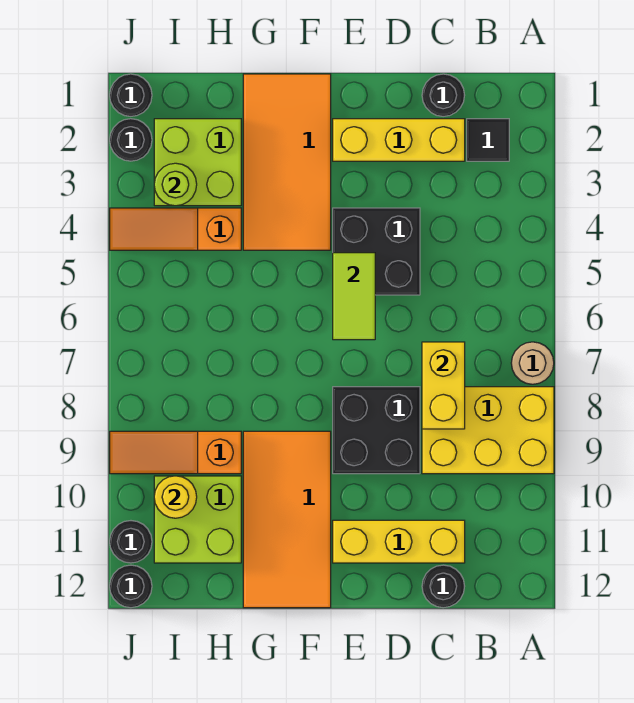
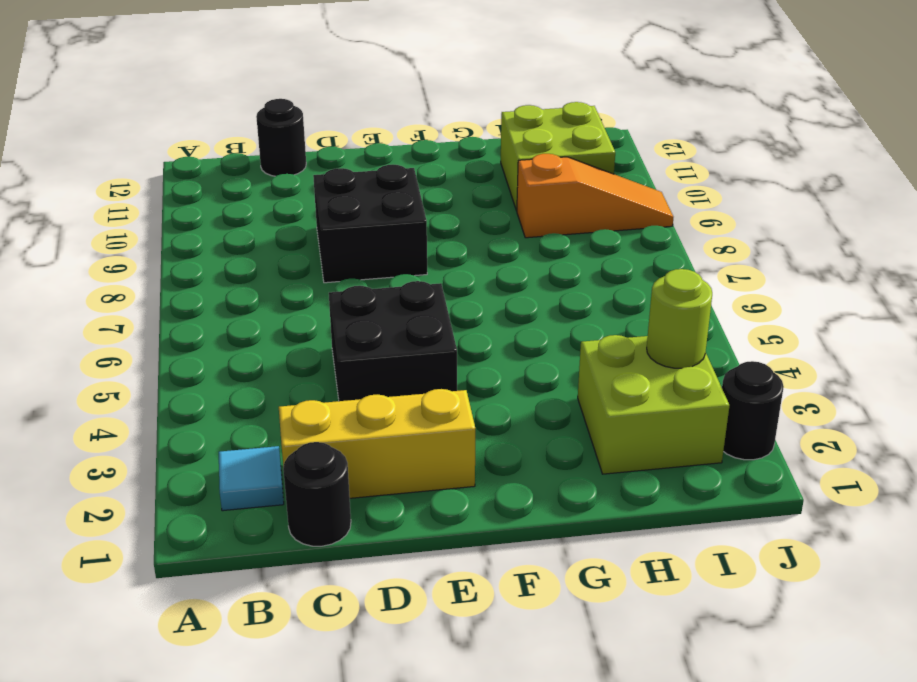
cyan tile B2 level 1 -> black tile B2 level 1
none -> tan round brick A7 level 1
none -> yellow brick A8:C9 level 1
none -> yellow brick C11:E11 level 1

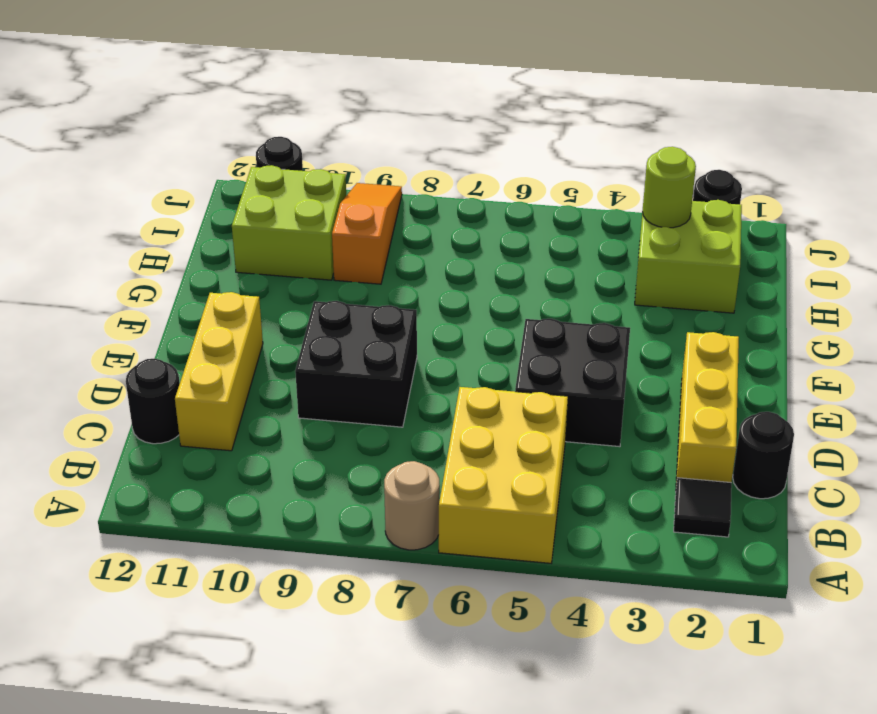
yellow brick A5:C6 level 1 -> yellow brick A8:C9 level 1
none -> orange tile F1:G4 level 1
none -> orange tile F9:G12 level 1
none -> orange slope H4:J4 level 1 top H

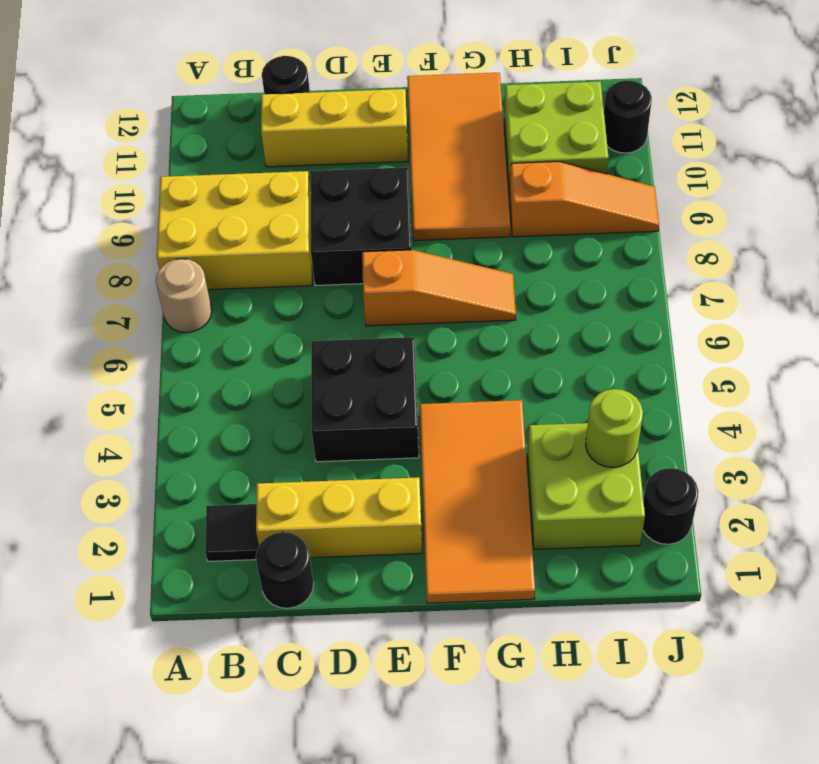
orange slope E7:G7 level 1 top E -> orange slope H4:J4 level 1 top H
none -> black round brick J1 level 1
none -> black round brick J12 level 1
none -> yellow brick C7:C8 level 2

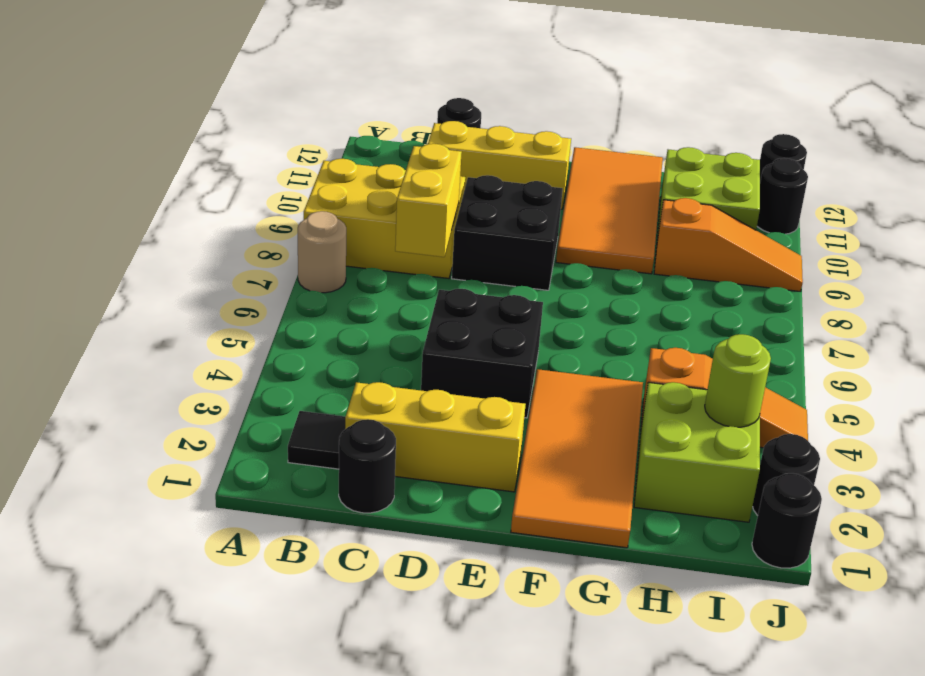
none -> lime tile E5:E6 level 2
none -> yellow round brick I10 level 2

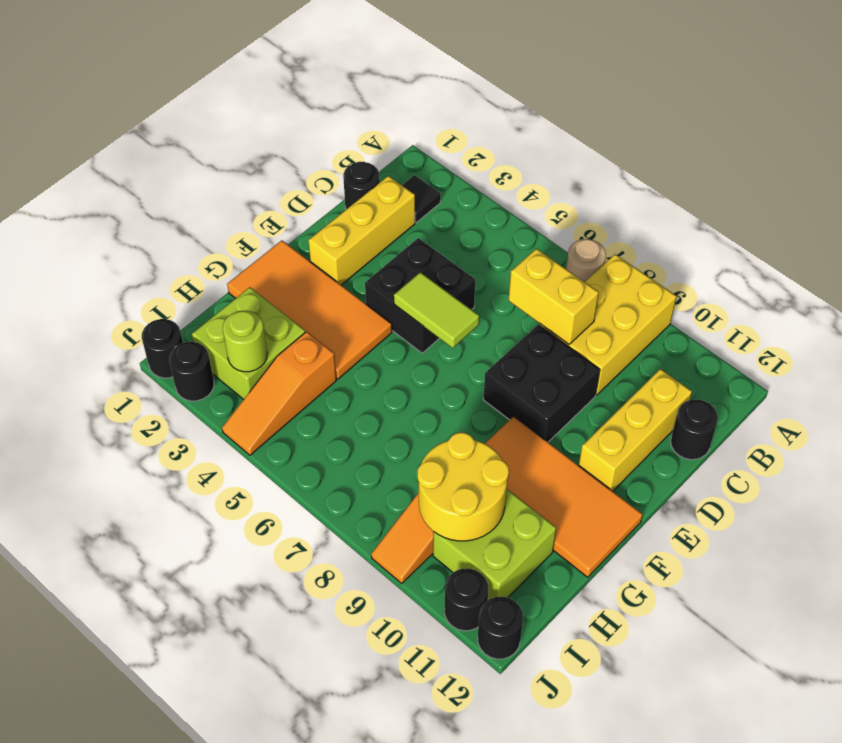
yellow round brick H9:I10 level 2 -> yellow round brick I10 level 2

